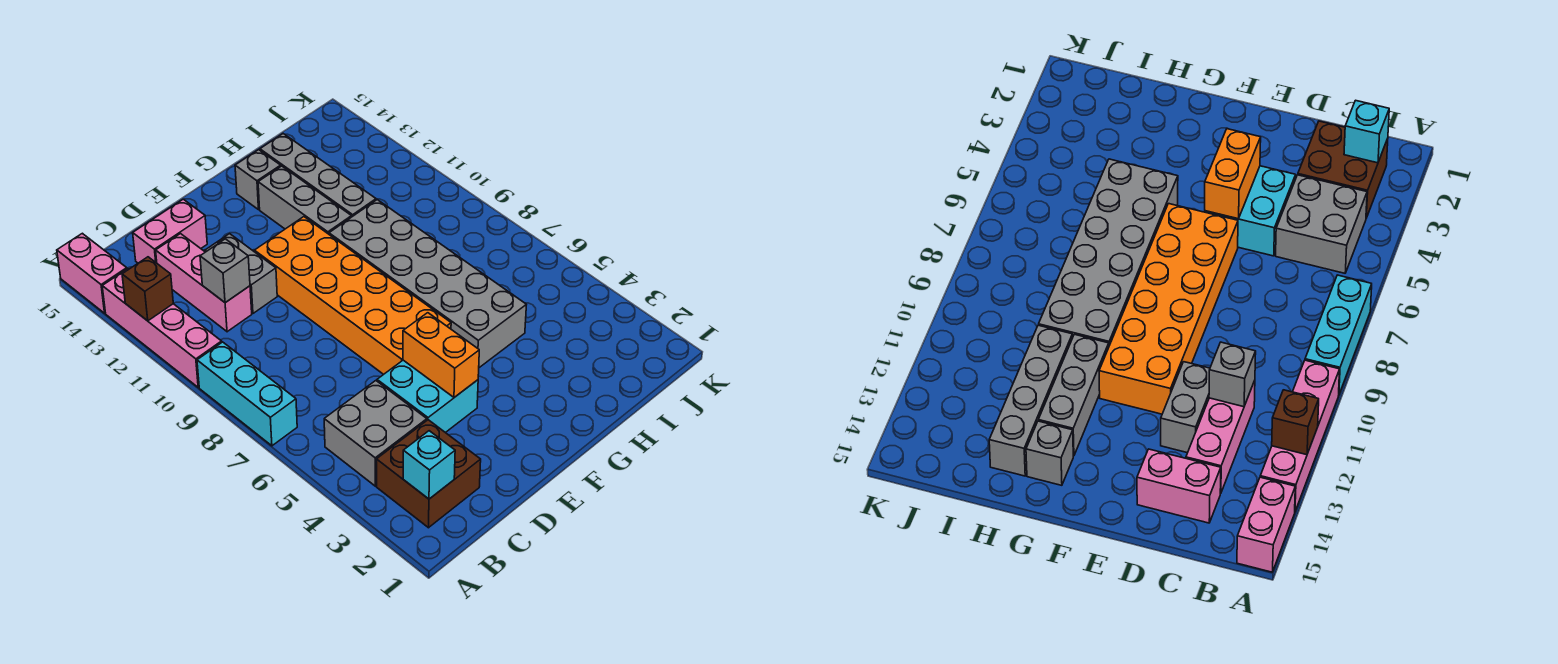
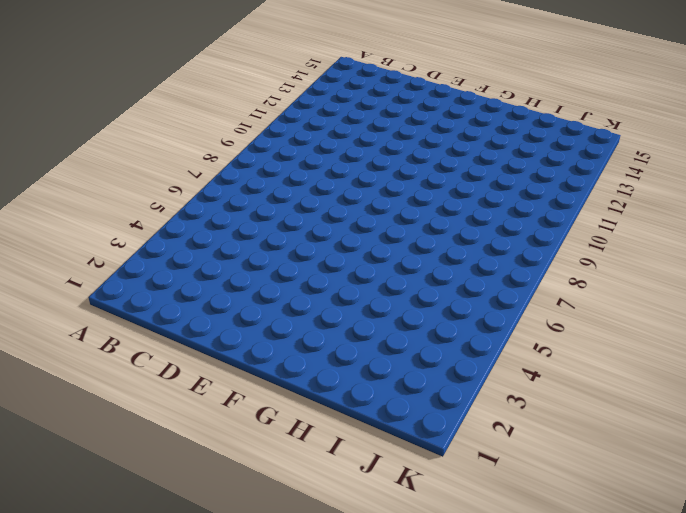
none -> cyan brick A7:A9 level 1
none -> pink brick A10:A13 level 1
none -> pink brick A14:A15 level 1

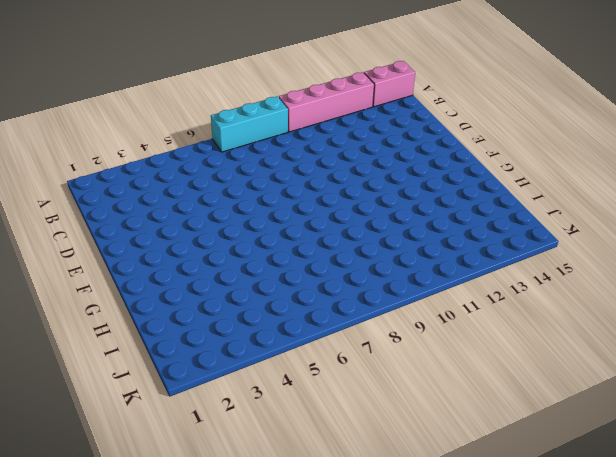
none -> brown brick B2:C3 level 1
none -> grey brick B4:C5 level 1
none -> pink brick C11:C13 level 1

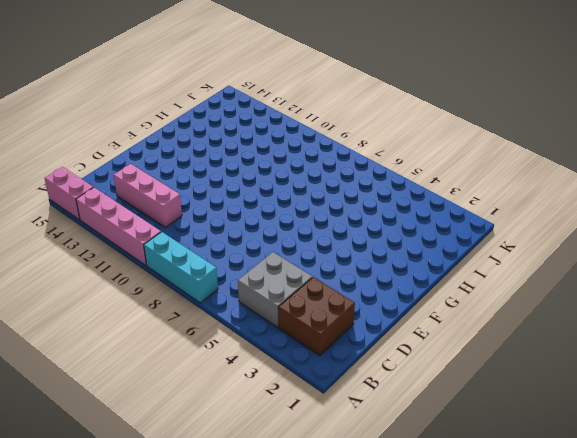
none -> pink brick C14:D14 level 1
none -> cyan brick D4:E5 level 1
none -> grey brick D11:D12 level 1

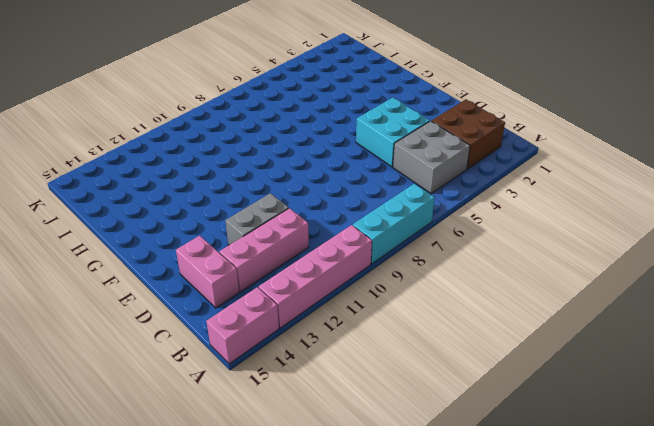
none -> orange brick E6:F11 level 1
none -> grey brick G5:H10 level 1
none -> grey brick G11:G13 level 1

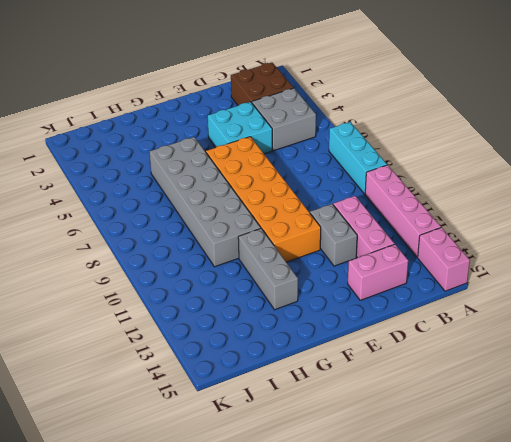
none -> grey brick G14 level 1
none -> grey brick H11:H14 level 1
none -> brown brick A12 level 2

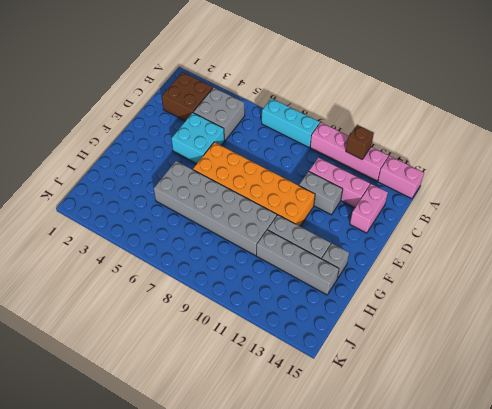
none -> cyan brick B2 level 2
none -> grey brick C11 level 2
none -> orange brick E4:E5 level 2

